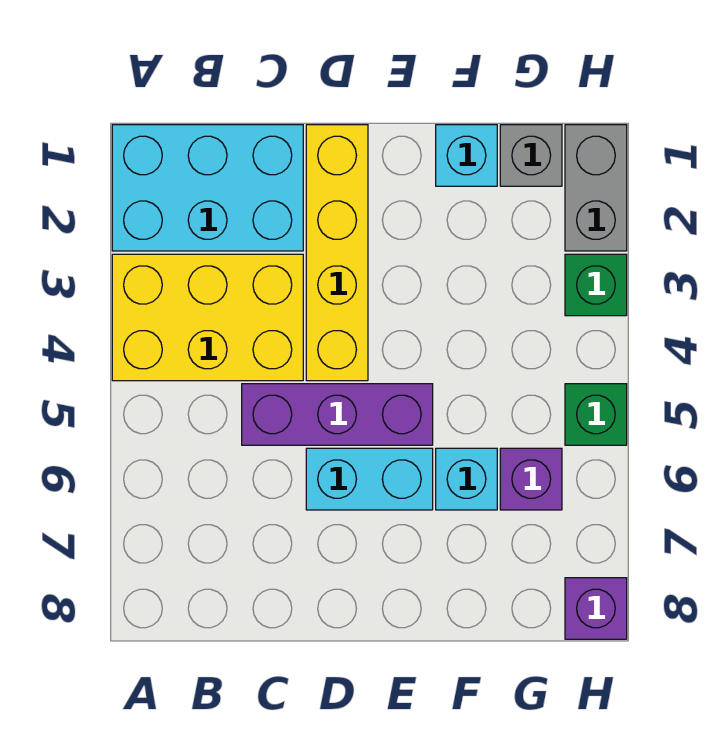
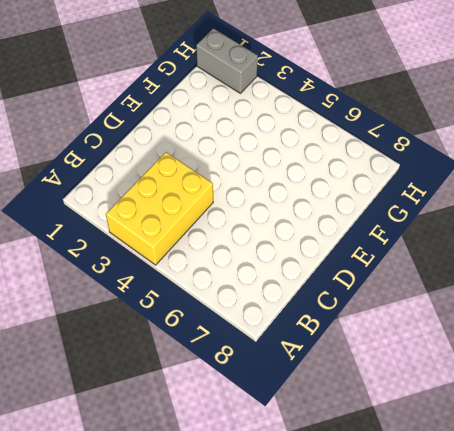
none -> cyan brick A1:C2 level 1
none -> purple brick C5:E5 level 1
none -> yellow brick D1:D4 level 1

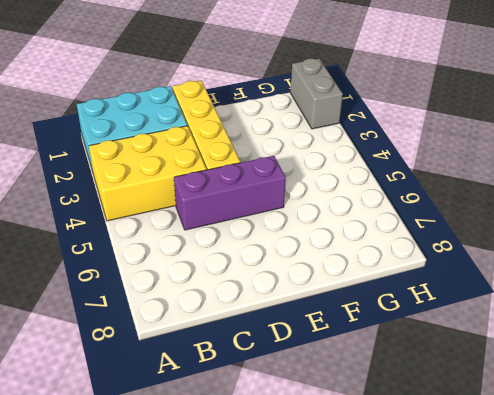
none -> cyan brick D6:E6 level 1
none -> cyan brick F1 level 1
none -> cyan brick F6 level 1

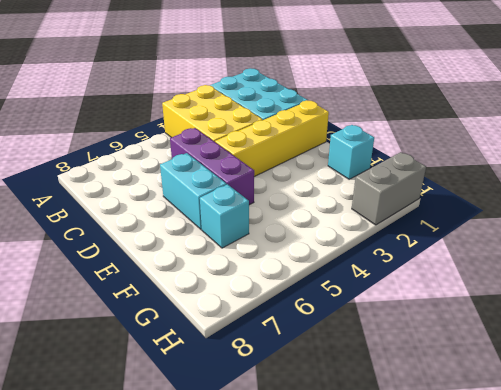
none -> grey brick G1 level 1
none -> purple brick G6 level 1
none -> green brick H3 level 1

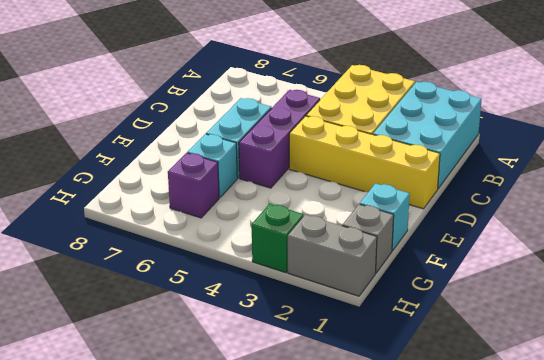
none -> green brick H5 level 1
none -> purple brick H8 level 1

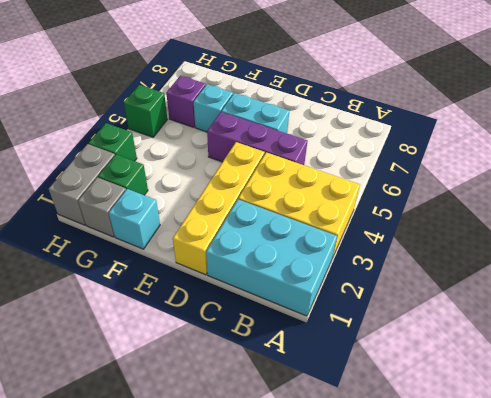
green brick G2 level 1 -> none
none -> purple brick H8 level 1

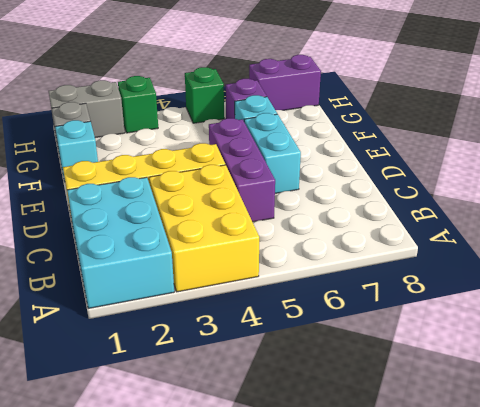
purple brick H7:H8 level 1 -> purple brick H8 level 1

